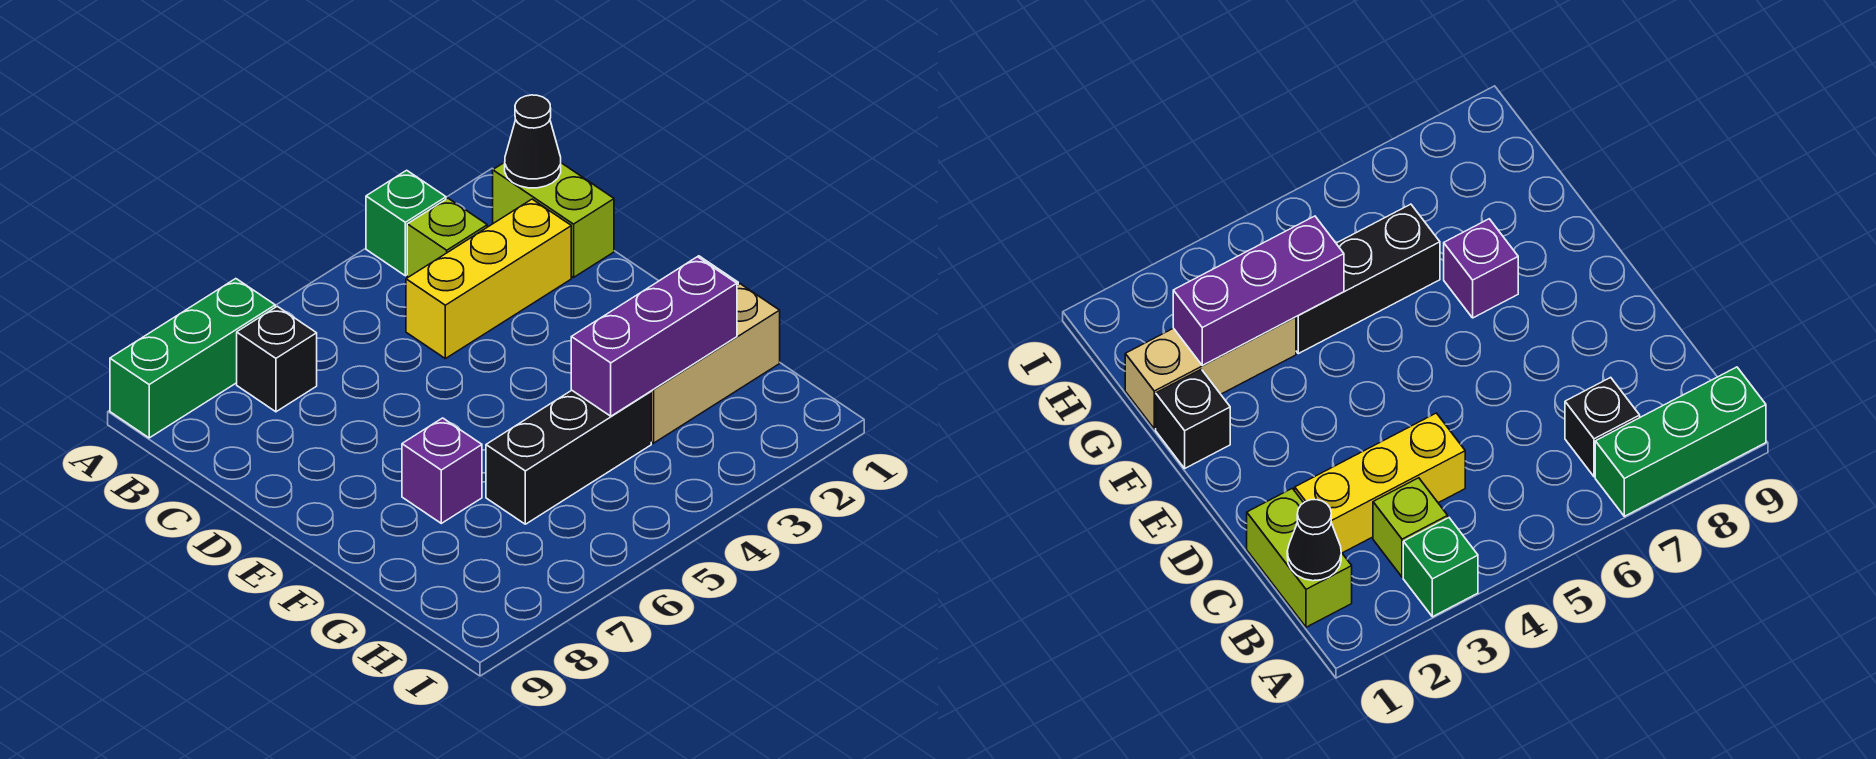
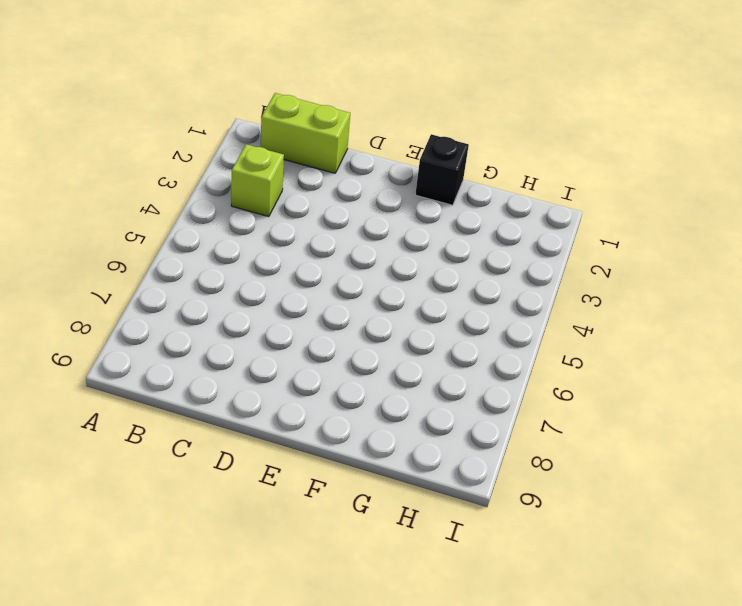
none -> green brick A3 level 1
none -> green brick A7:A9 level 1
none -> black brick B7 level 1

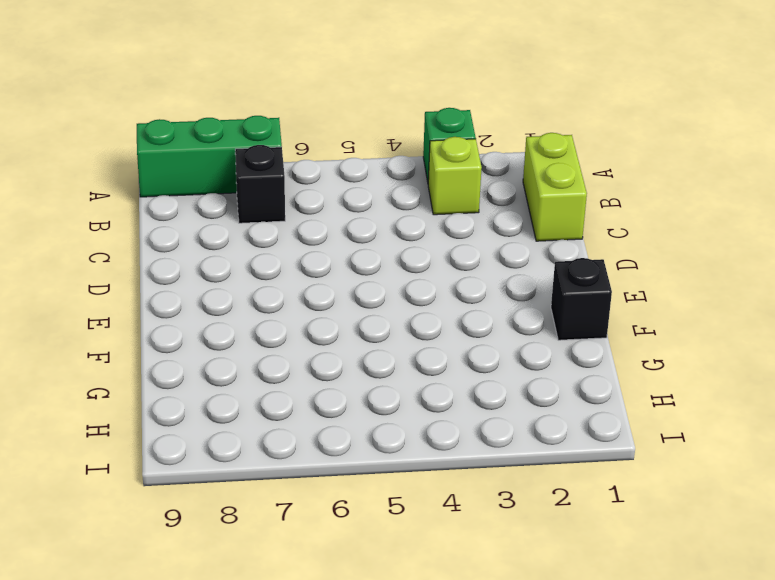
none -> yellow brick C2:C4 level 1
none -> purple brick F7 level 1
none -> tan brick G1:G3 level 1

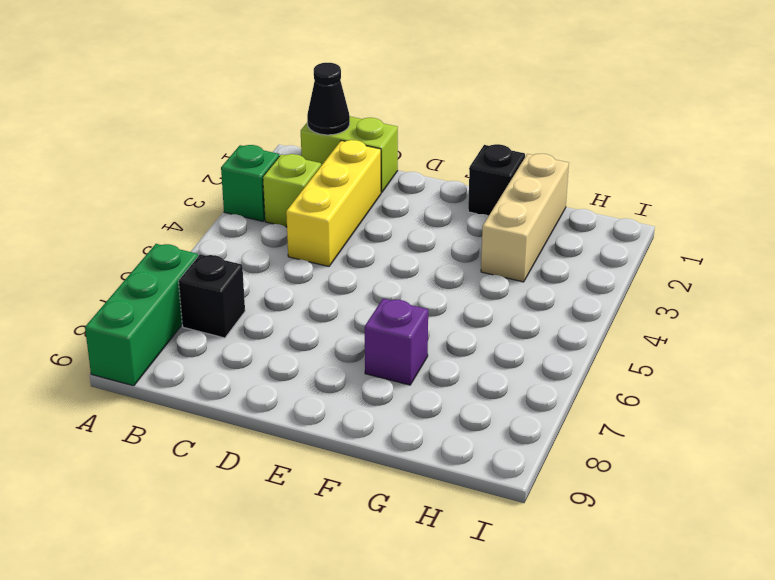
none -> black brick G4:G6 level 1
none -> purple brick G2:G4 level 2

